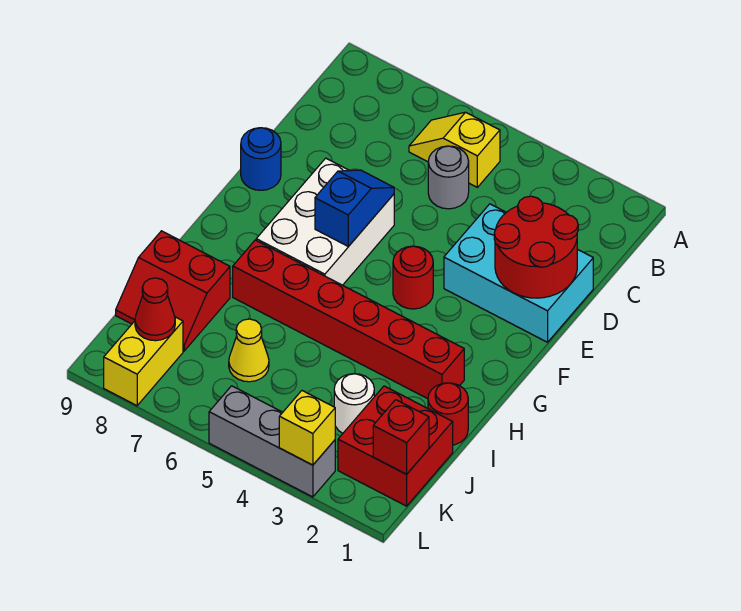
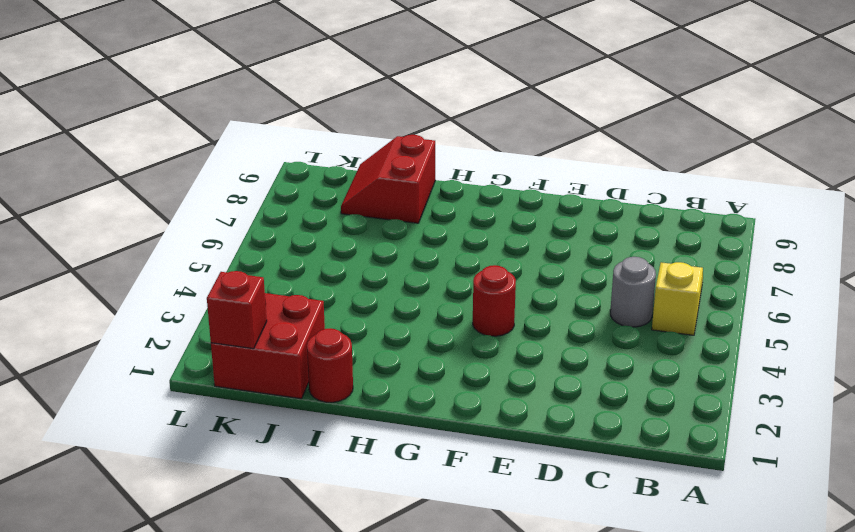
none -> cyan brick D1:E3 level 1
none -> white brick E6:G7 level 1
none -> blue round brick E9 level 1

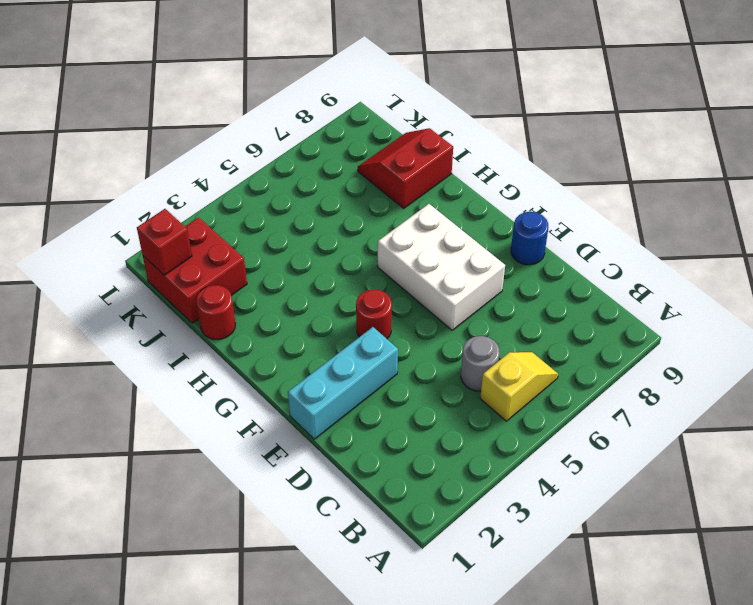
cyan brick E1:E3 level 1 -> cyan brick D1:E3 level 1
none -> red brick H2:H7 level 1
none -> white round brick J3 level 1
none -> yellow cone J6 level 1

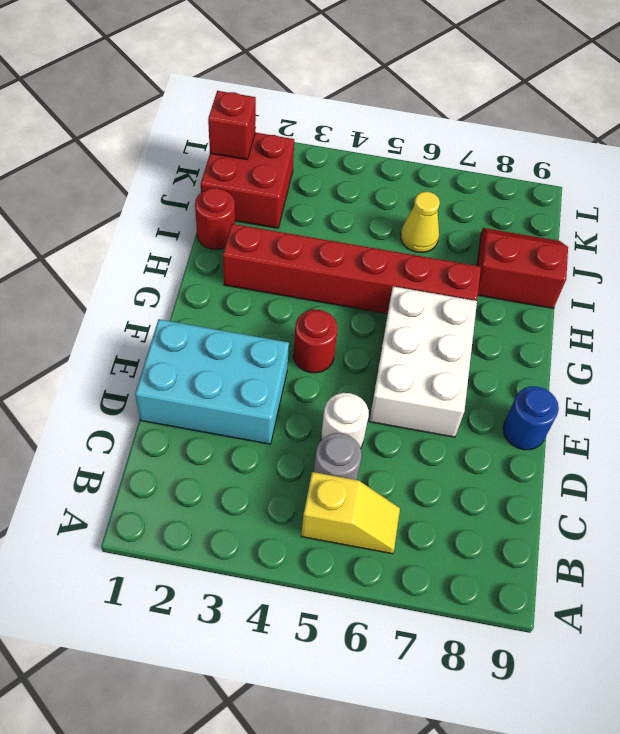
white round brick D5 level 1 -> white round brick J3 level 1
none -> yellow brick K8:L8 level 1
none -> grey brick L3:L5 level 1
none -> red round brick D1:E2 level 2

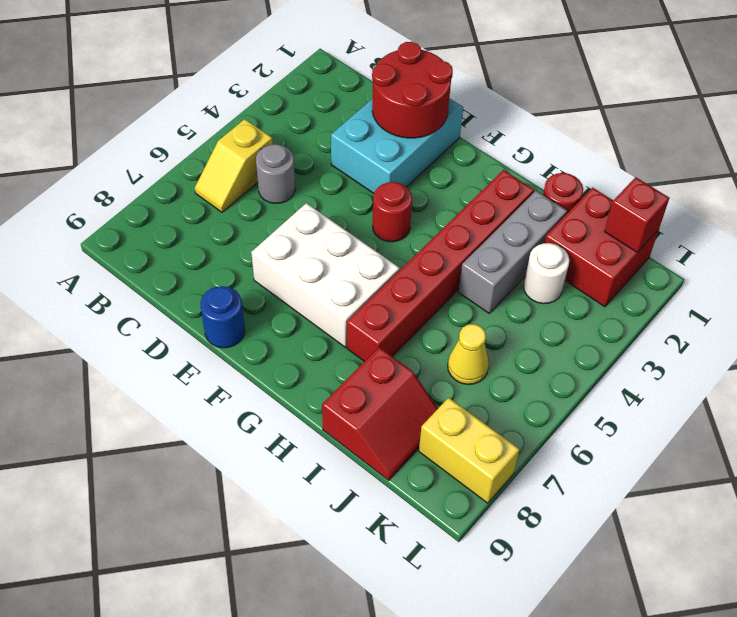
grey brick I2:I4 level 1 -> grey brick L3:L5 level 1
none -> blue slope E6:F6 level 2 top F
none -> red cone K8 level 2
none -> yellow brick L3 level 2

